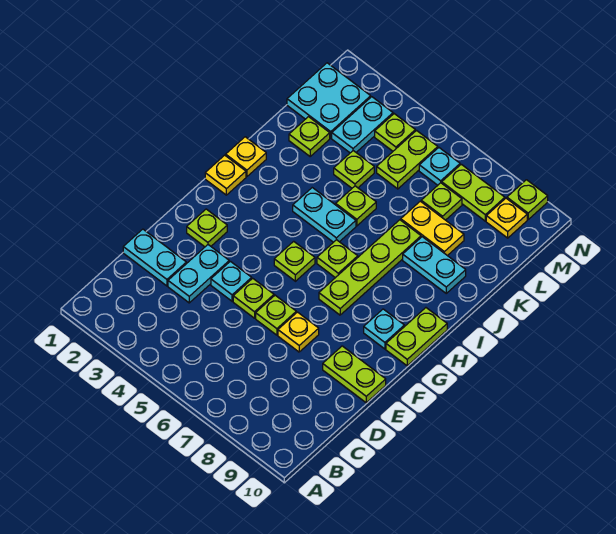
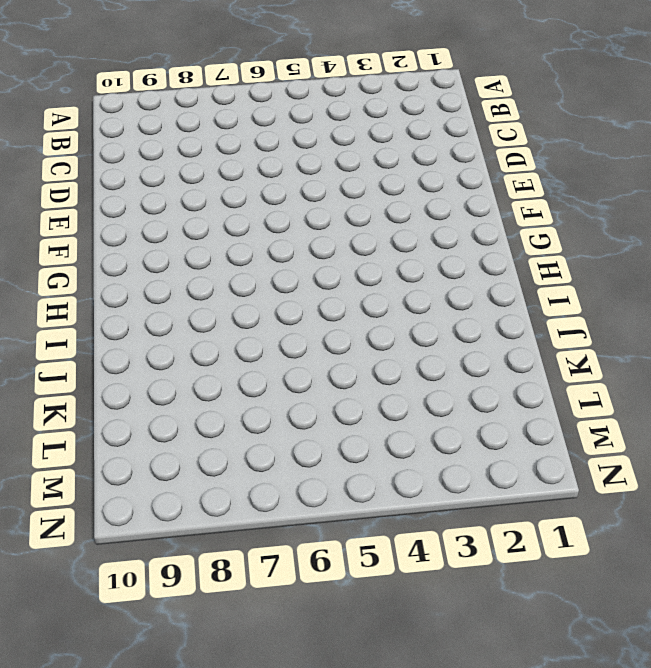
none -> cyan plate D1:D2 level 1
none -> cyan plate D3:E3 level 1
none -> cyan plate E4 level 1
none -> lime plate E5 level 1

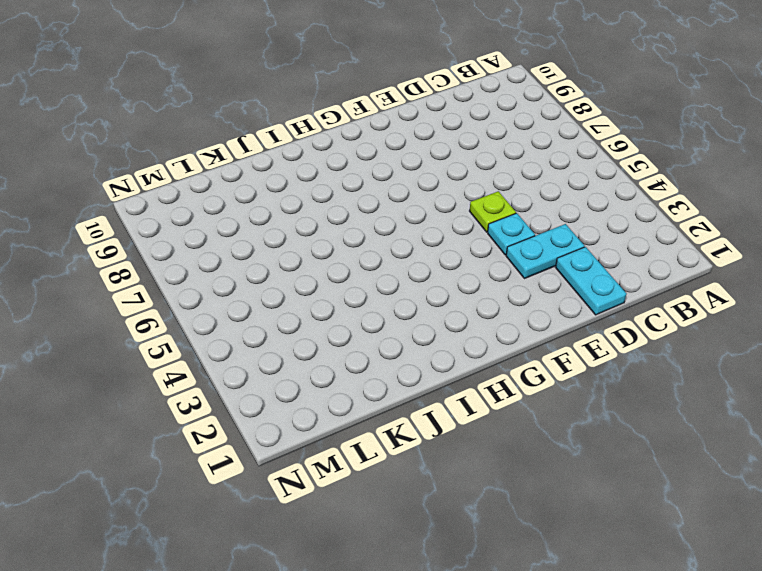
none -> lime plate E6 level 1
none -> yellow plate E7 level 1
none -> lime plate E9:E10 level 1
none -> lime plate F2 level 1

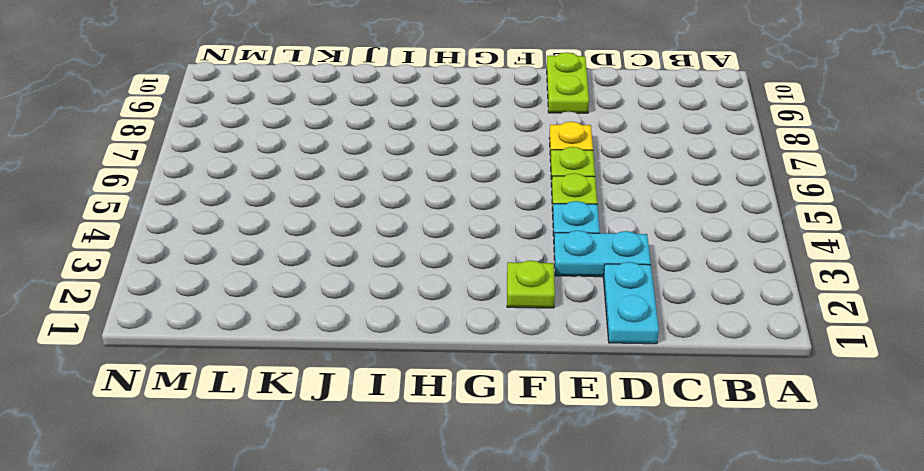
none -> lime plate G5 level 1
none -> lime plate G7:J7 level 1
none -> cyan plate G9 level 1
none -> lime plate G10:H10 level 1

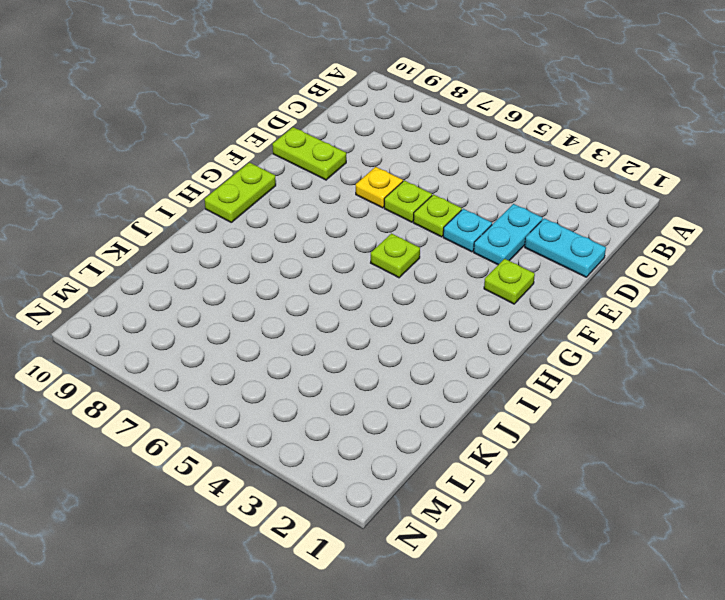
none -> lime plate G7:J7 level 1
none -> cyan plate G9 level 1
none -> yellow plate H1 level 1
none -> lime plate H6 level 1

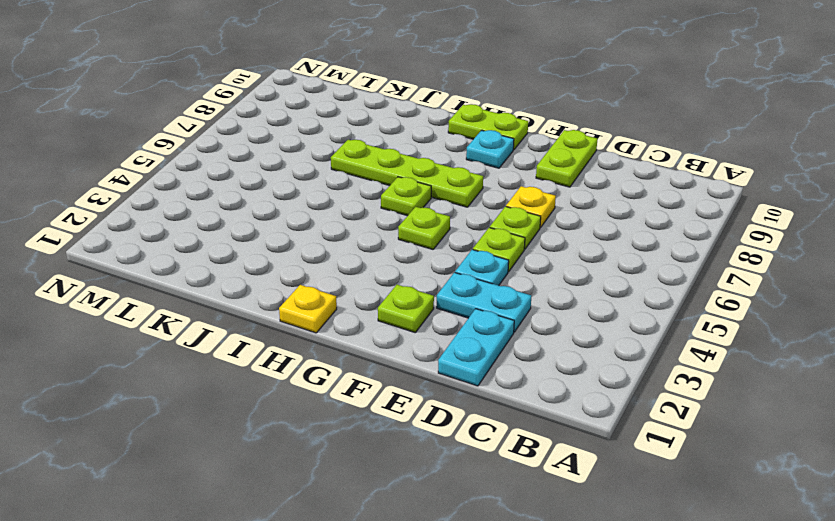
none -> yellow plate I1 level 1
none -> cyan plate I4:I5 level 1
none -> lime plate J5 level 1
none -> cyan plate J8:J9 level 1

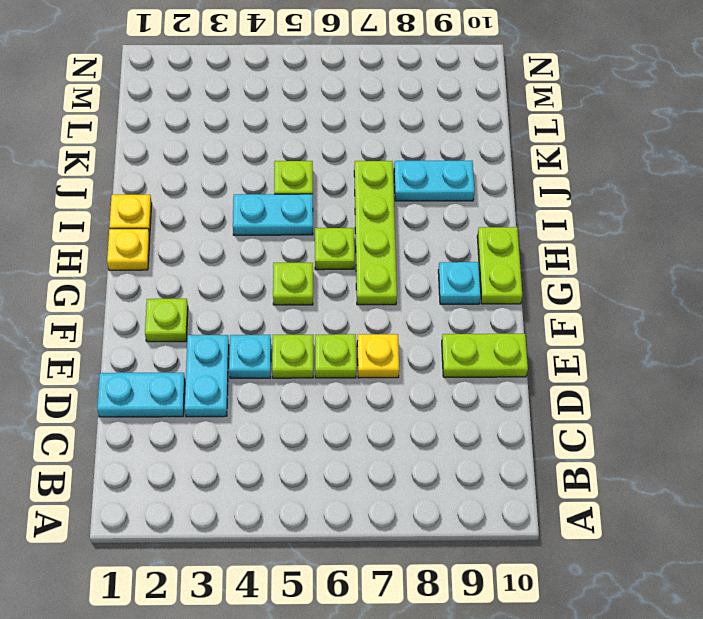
none -> lime plate K2 level 1
none -> lime plate K4 level 1
none -> yellow plate K7:K8 level 1
none -> cyan plate L1:M2 level 1

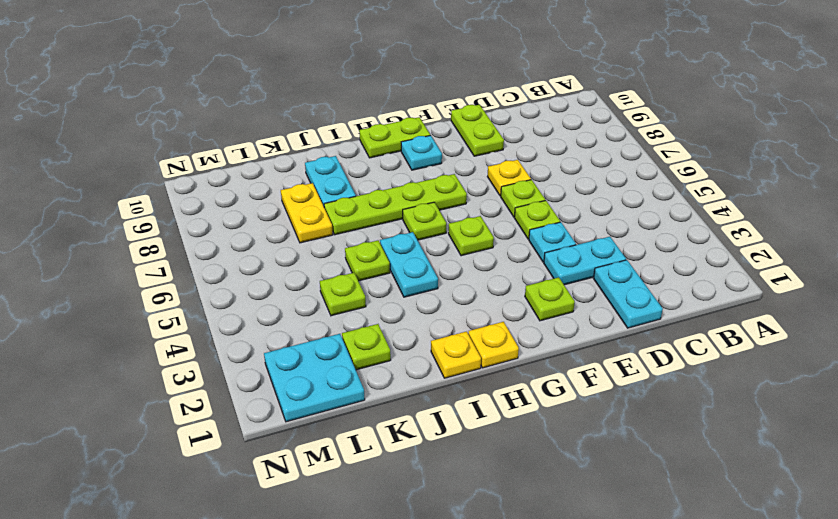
none -> cyan plate L3:M3 level 1
none -> lime plate L5:M5 level 1
none -> lime plate L7 level 1
none -> lime plate M4 level 1

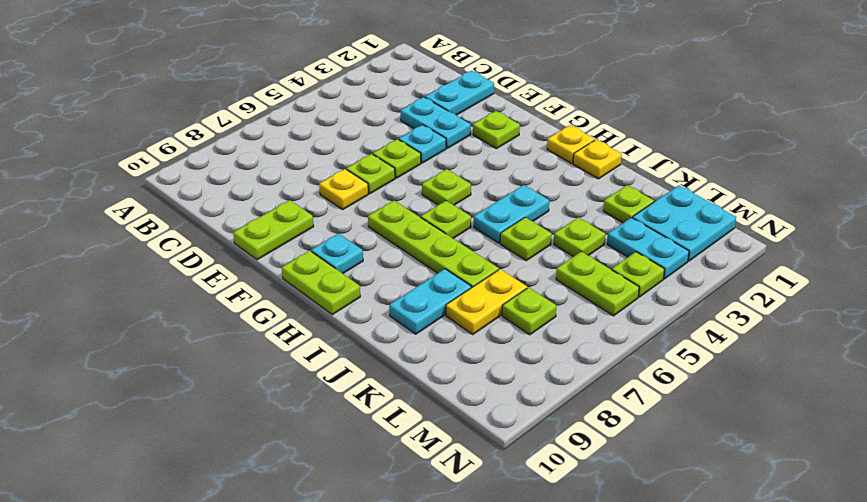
none -> cyan plate M6 level 1
none -> lime plate M7:M8 level 1
none -> yellow plate M9 level 1
none -> lime plate N9 level 1

